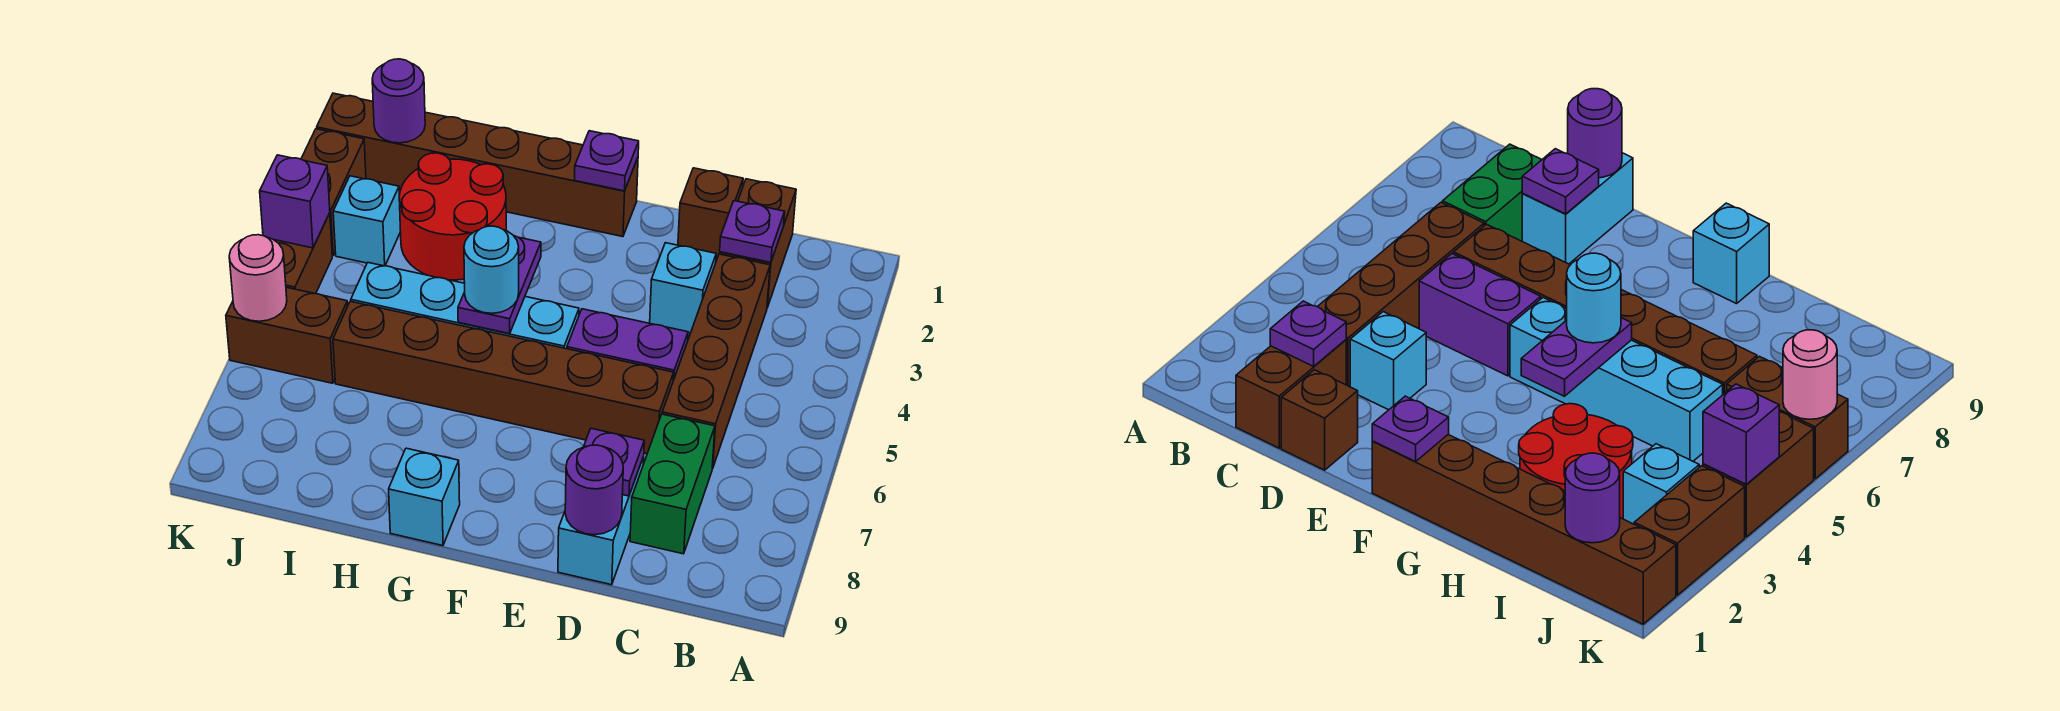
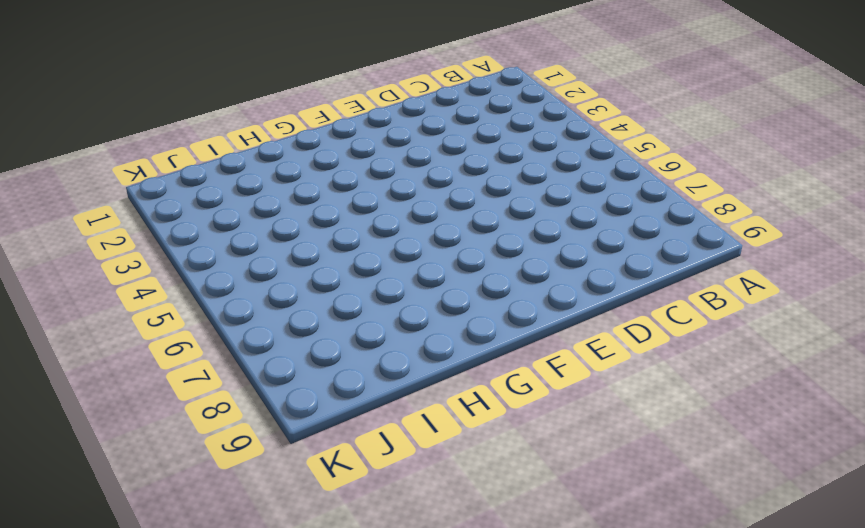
none -> brown brick C1:C2 level 1
none -> brown brick C3:C6 level 1
none -> green brick C7:C8 level 1

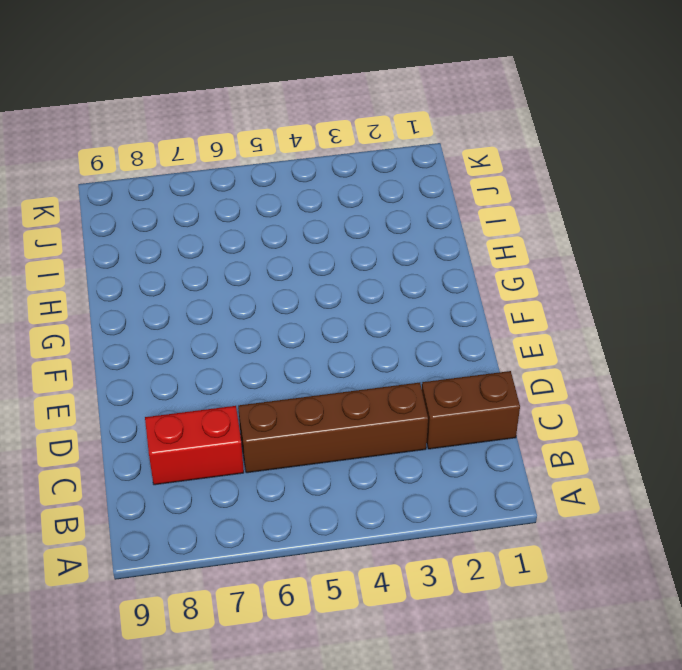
red brick C7:C8 level 1 -> green brick C7:C8 level 1
none -> brown brick D1 level 1
none -> cyan brick D3 level 1
none -> purple brick D5:E5 level 1

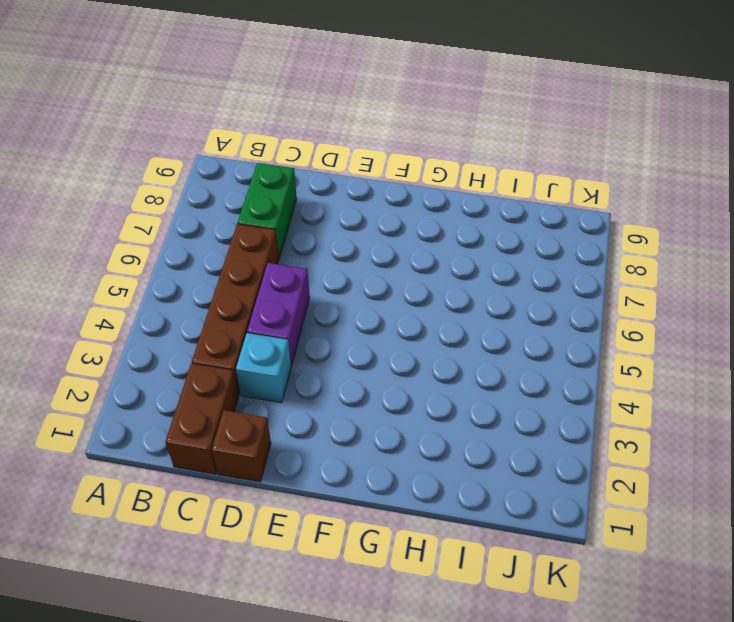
purple brick D4:D5 level 1 -> purple brick D5:E5 level 1
none -> brown brick D6:I6 level 1
none -> cyan brick D8:D9 level 1
none -> brown brick F1:K1 level 1

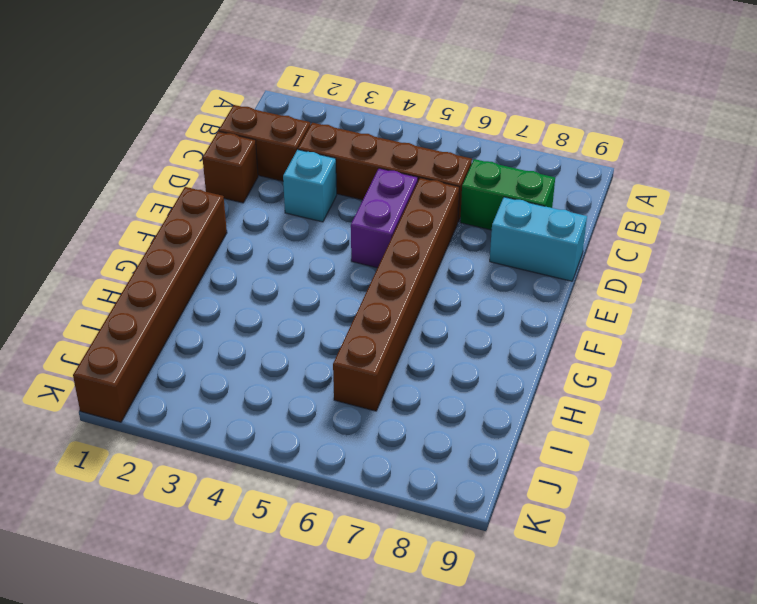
none -> cyan brick F5:I5 level 1
none -> cyan brick G9 level 1
none -> red round brick H2:I3 level 1

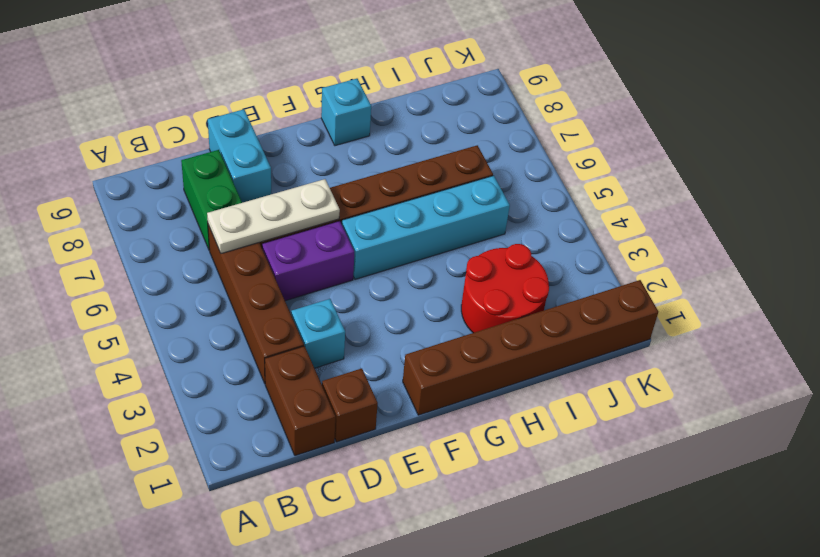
white plate C6:E6 level 2 -> none
none -> cyan brick J3 level 1
none -> brown brick J6:K6 level 1
none -> brown brick K2:K3 level 1

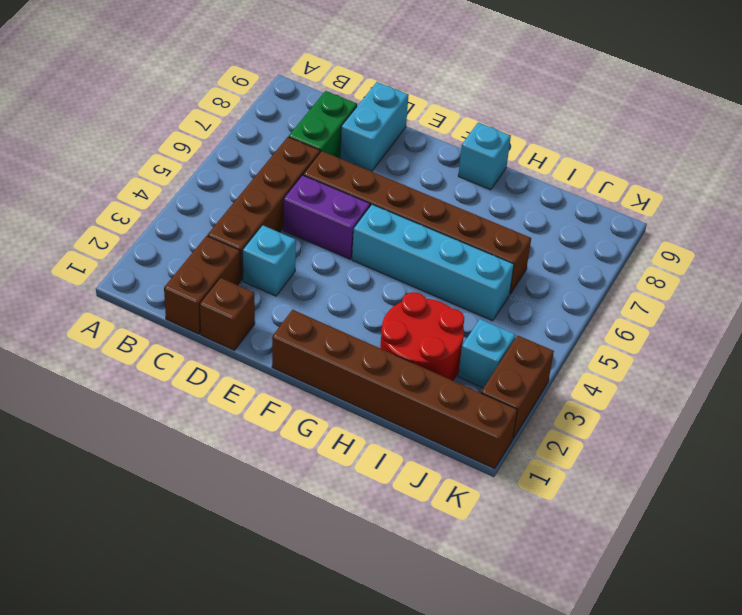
none -> brown brick J6:K6 level 1
none -> brown brick K4:K5 level 1
none -> purple plate C2 level 2

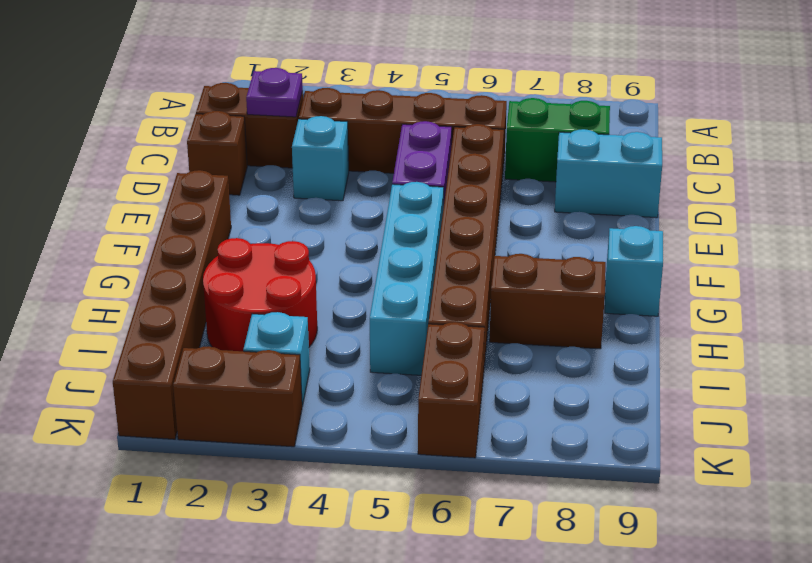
brown brick H7:H8 level 1 -> brown brick K4:K5 level 1
none -> purple plate D8 level 2
none -> purple round brick D9 level 2
none -> purple plate F1 level 2

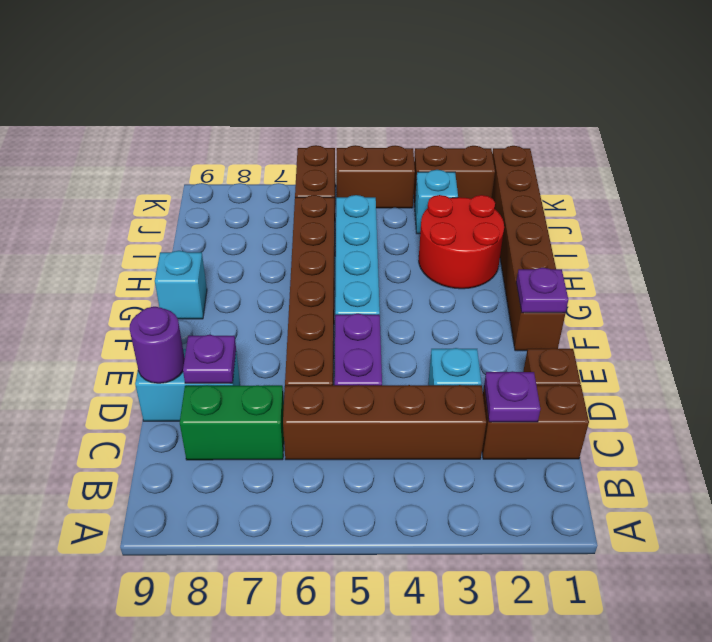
none -> purple plate G4:G5 level 2
none -> purple round brick J1 level 2
none -> purple brick K4 level 2

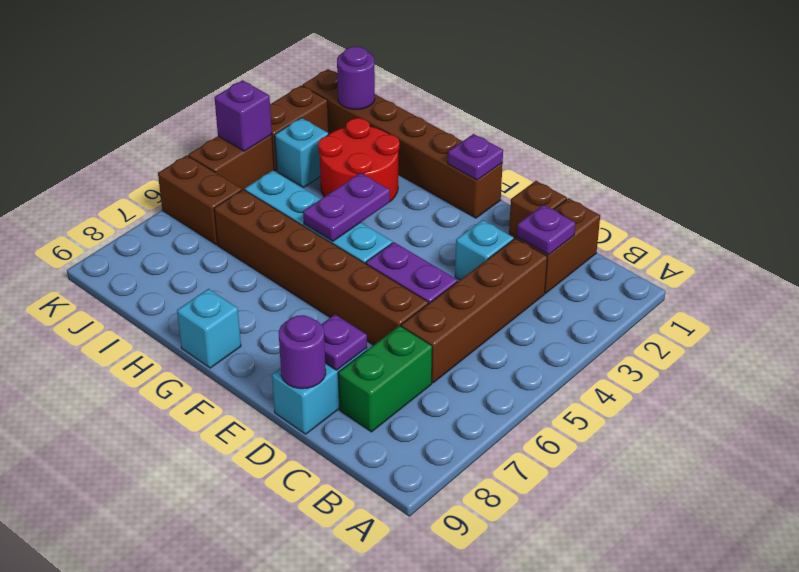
none -> pink round brick K6 level 2
none -> cyan round brick G5 level 3

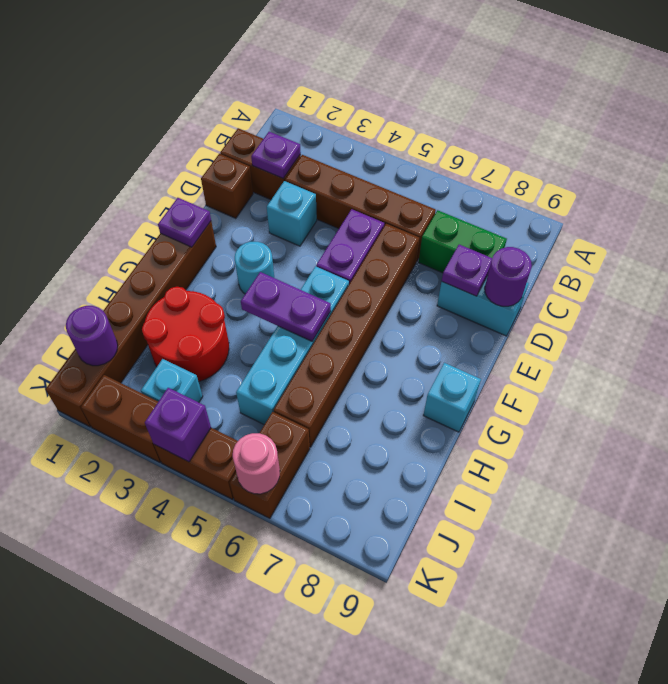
cyan round brick F3 level 1 -> cyan round brick G5 level 3

